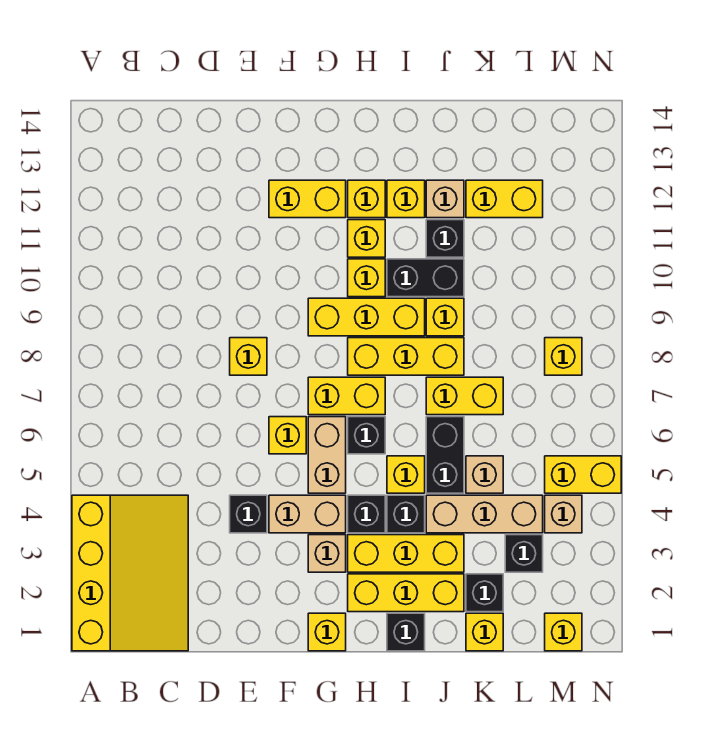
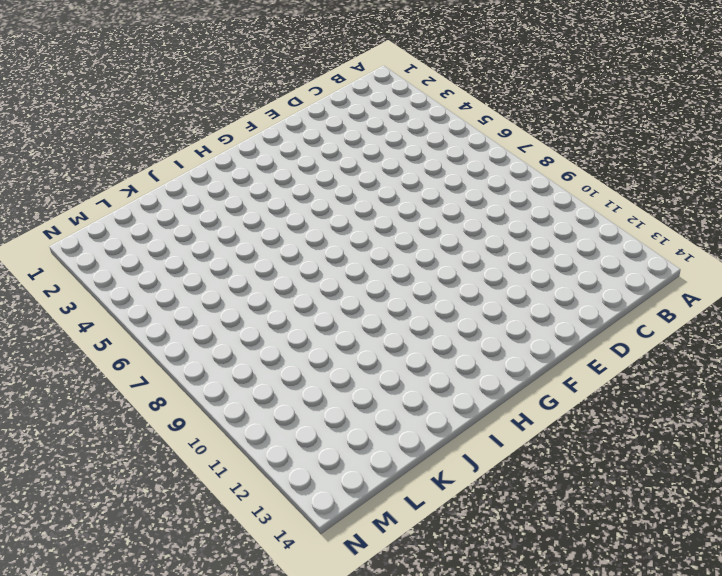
none -> yellow slope A1:C4 level 1 top A
none -> black brick E4 level 1
none -> yellow brick E8 level 1
none -> tan brick F4:G4 level 1

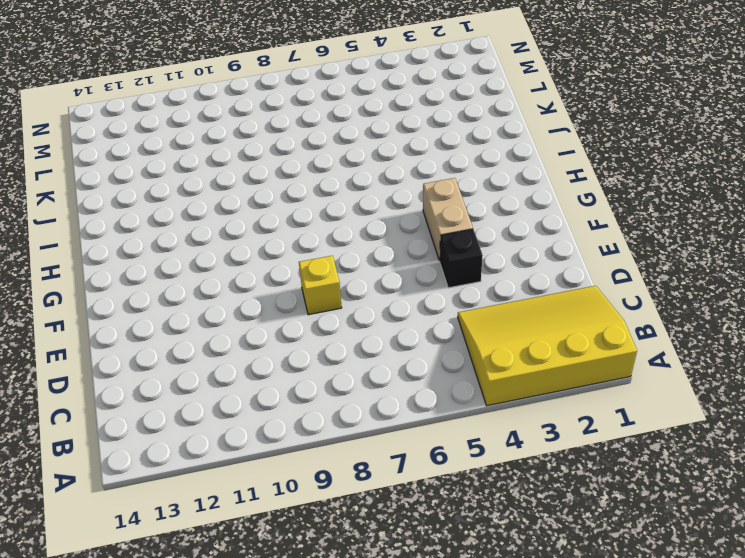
none -> yellow brick F6 level 1
none -> yellow brick F12:G12 level 1
none -> yellow brick G1 level 1
none -> tan brick G3 level 1

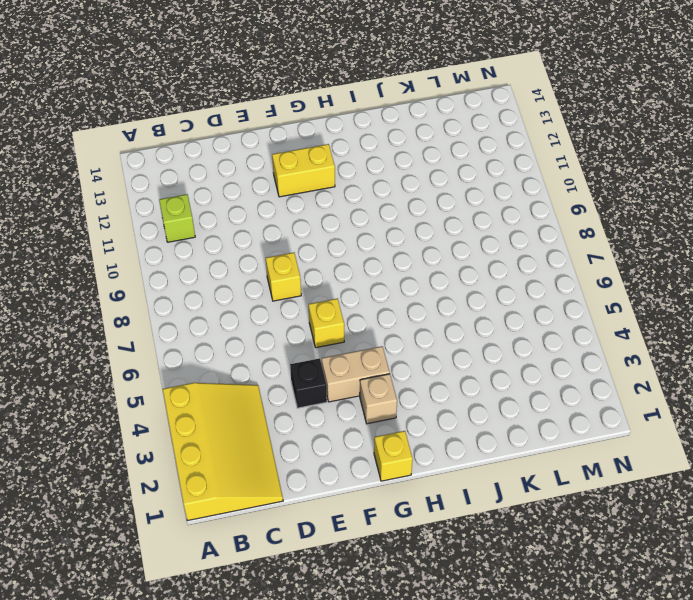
lime brick B11 level 1 -> none
none -> tan brick G5:G6 level 1
none -> yellow brick G7:H7 level 1
none -> yellow brick G9:I9 level 1
none -> yellow brick H2:J2 level 1

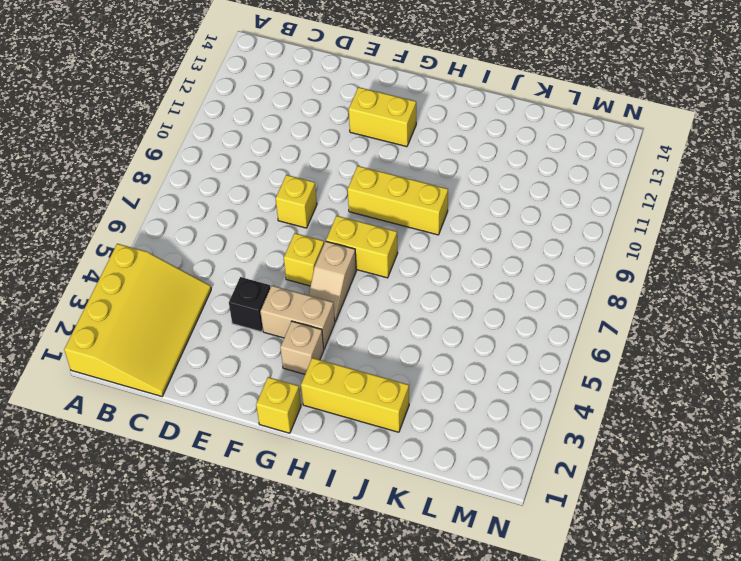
tan slope G5:G6 level 1 top 6 -> tan brick G5:G6 level 1
none -> yellow brick H3:J3 level 1
none -> black brick H4 level 1
none -> black brick H6 level 1
none -> yellow brick H8:J8 level 1

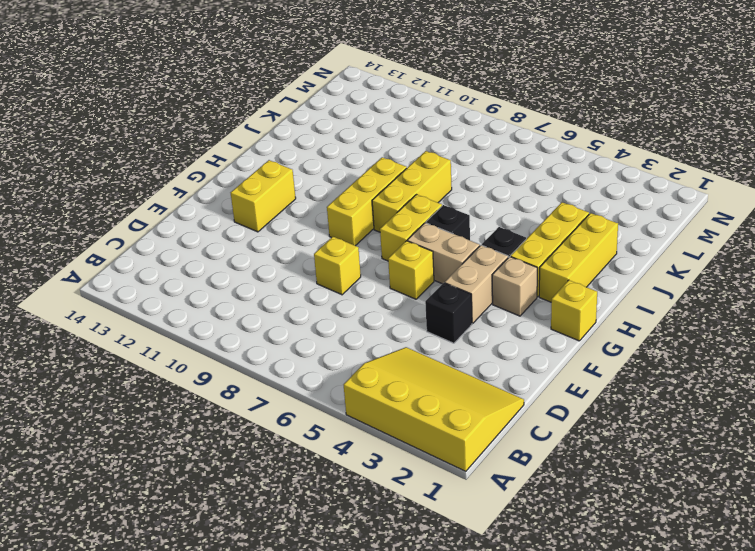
none -> yellow brick H10 level 1
none -> yellow brick H11 level 1
none -> yellow brick H12 level 1
none -> black brick I1 level 1

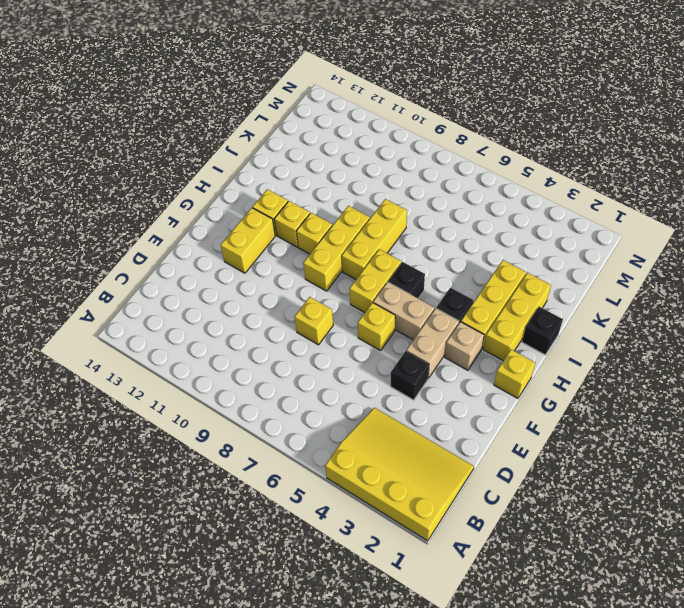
none -> black brick I4 level 1
none -> yellow brick I5 level 1
none -> black brick I10:J10 level 1
none -> yellow brick I12 level 1

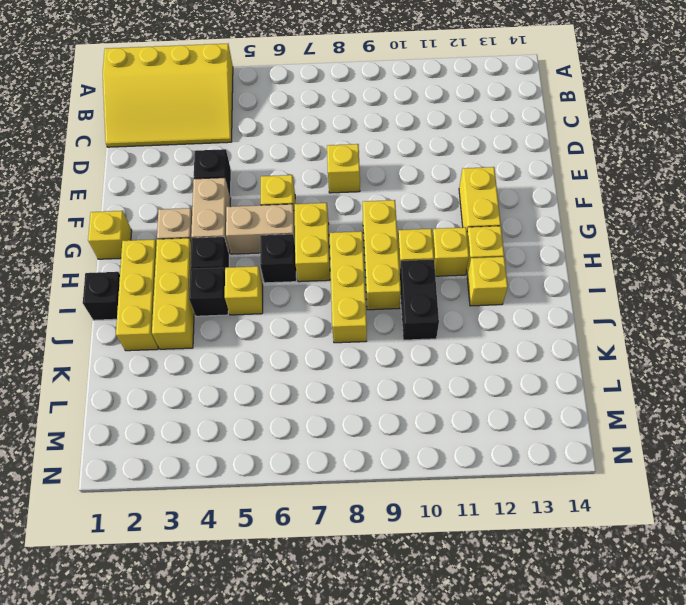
none -> tan brick J4:L4 level 1
none -> black brick J5:J6 level 1
none -> yellow brick J7:K7 level 1
none -> yellow brick J9 level 1

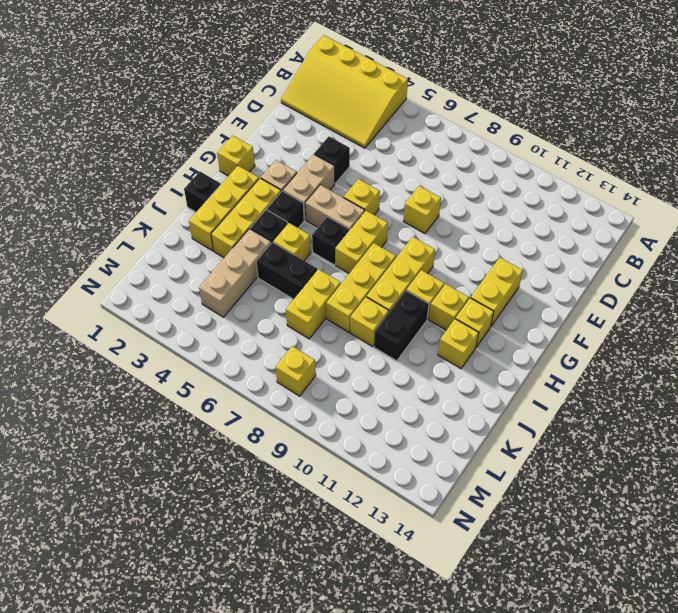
none -> black brick J11 level 1
none -> tan brick J12 level 1
none -> yellow brick K1 level 1
none -> black brick K2 level 1

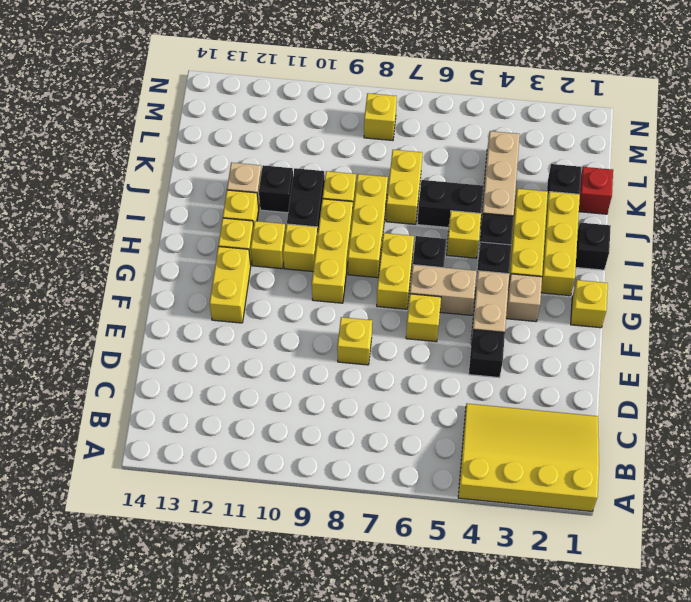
red brick K1 level 1 -> yellow brick K1 level 1
none -> tan brick K5 level 1
none -> yellow brick K12:L12 level 1
none -> black brick L3 level 1
none -> yellow brick M1 level 1

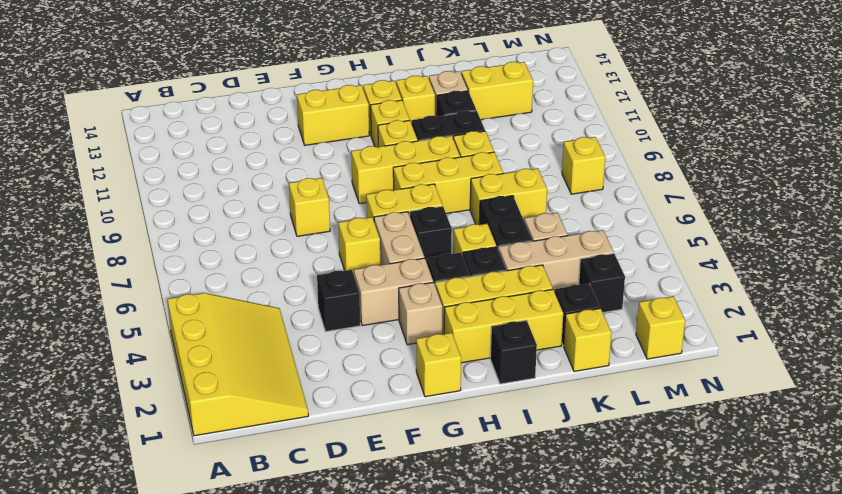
none -> tan brick M4 level 1
none -> yellow brick M5:N5 level 1

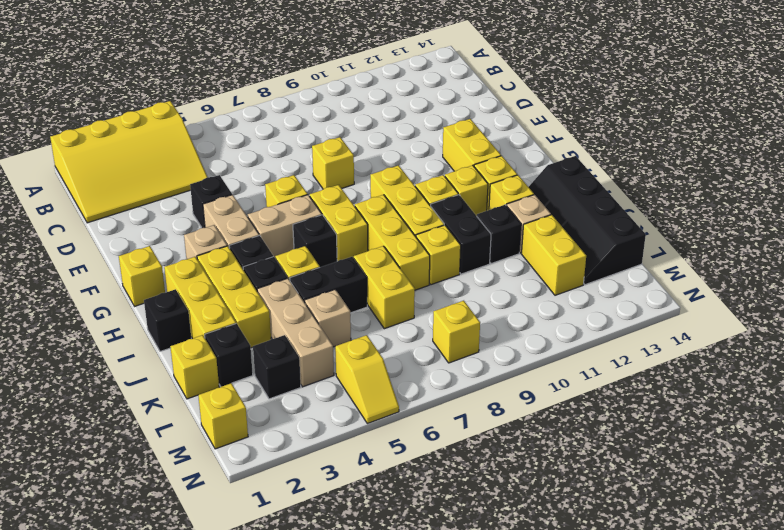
black slope I13:L14 level 1 top 14 -> none
yellow slope M5:N5 level 1 top M -> yellow brick M5:N5 level 1
none -> tan brick M4 level 1

